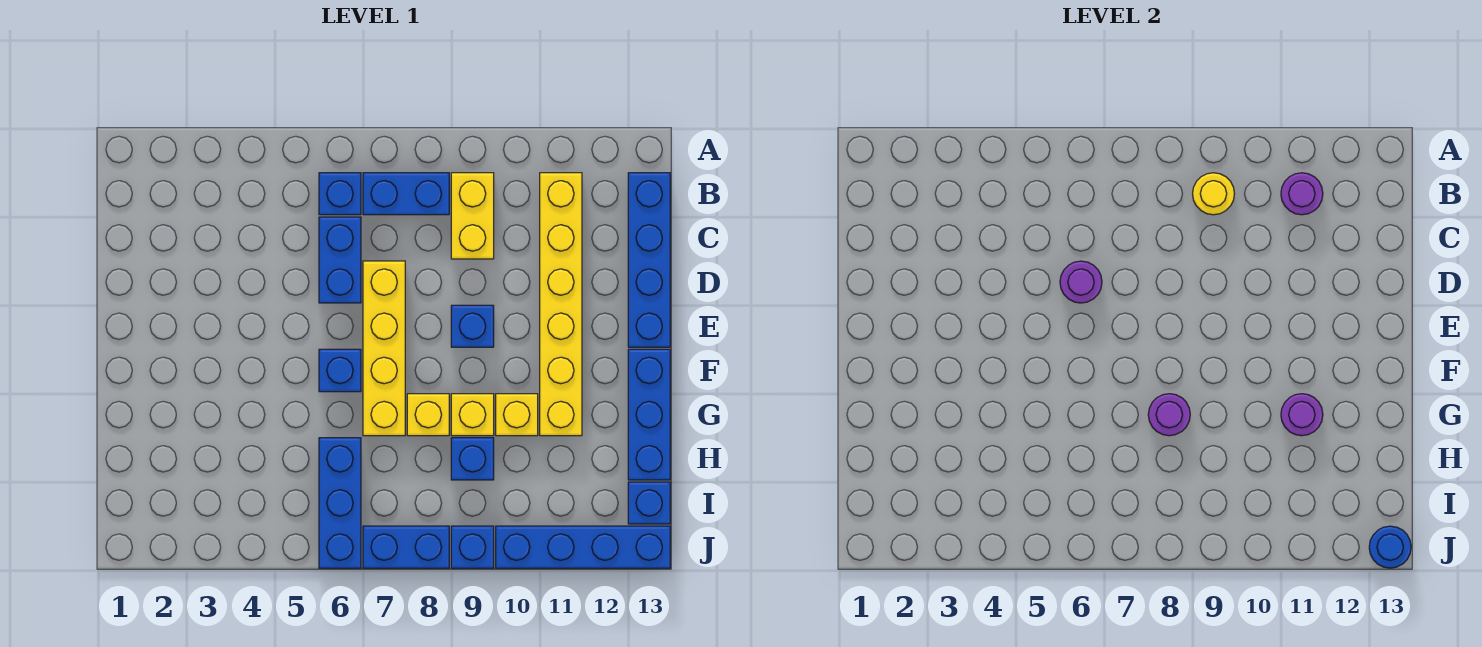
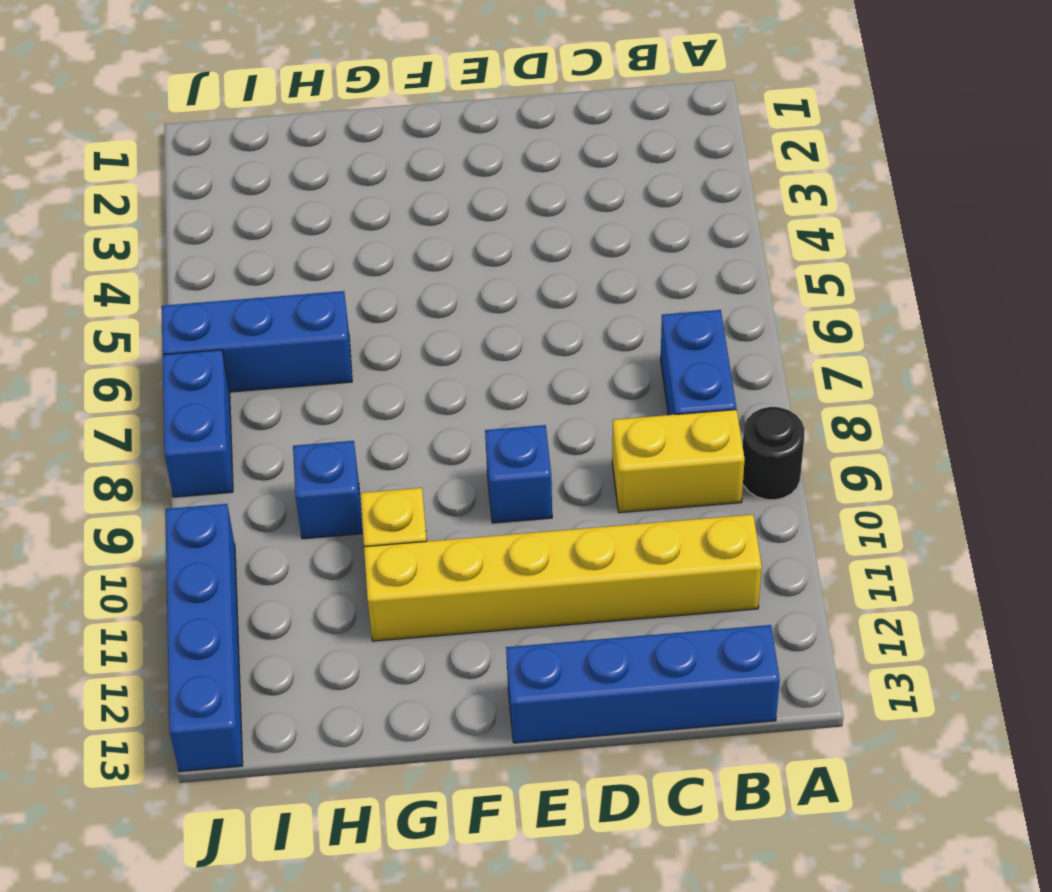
black round brick A9 level 1 -> none
none -> blue brick B6 level 1
none -> blue brick C6:D6 level 1
none -> yellow brick D7:G7 level 1

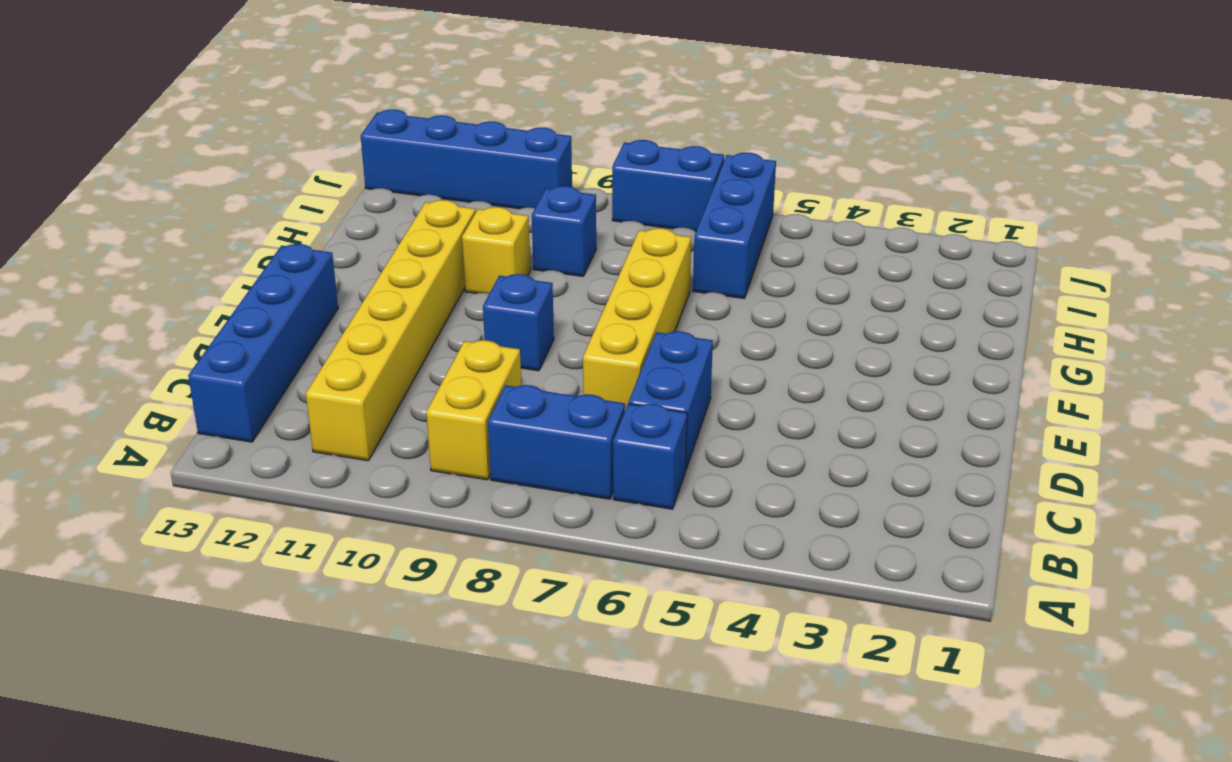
none -> blue brick F6 level 1
none -> blue brick F13:H13 level 1
none -> yellow brick G8 level 1

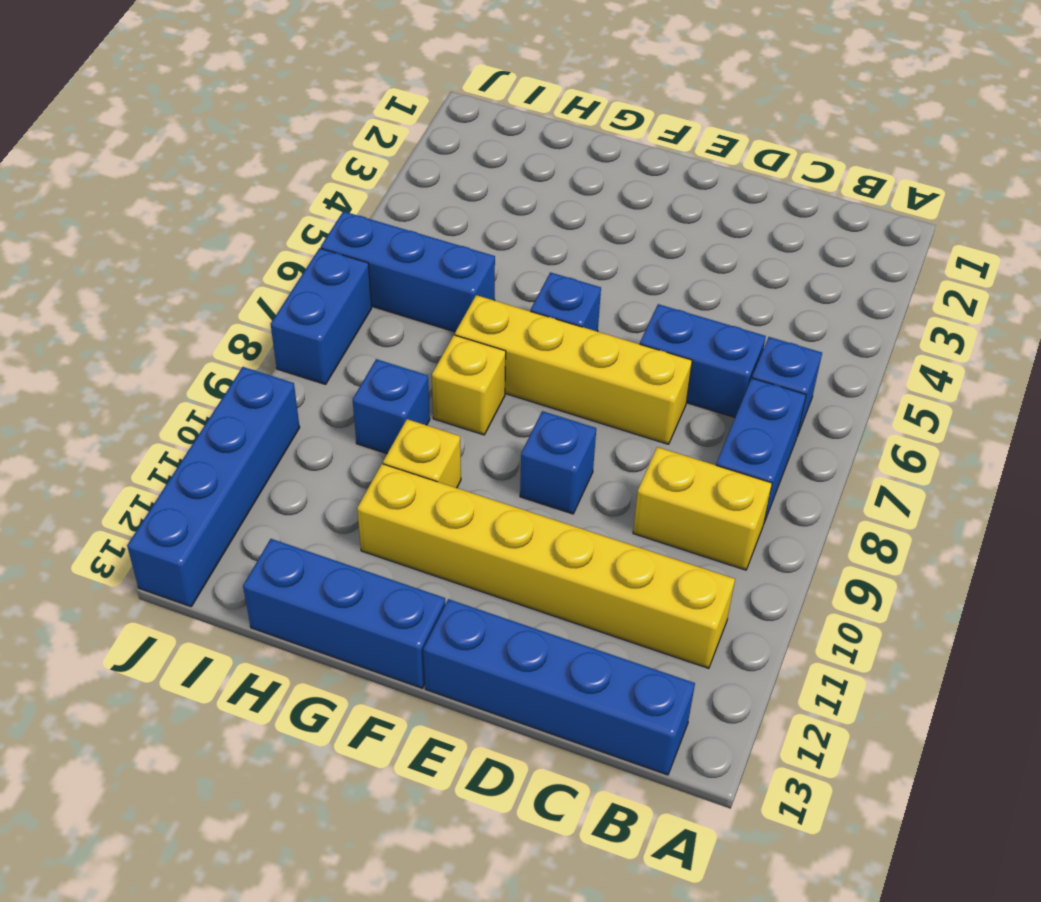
none -> yellow brick G9 level 1
none -> blue brick I13 level 1
none -> blue brick J9 level 1

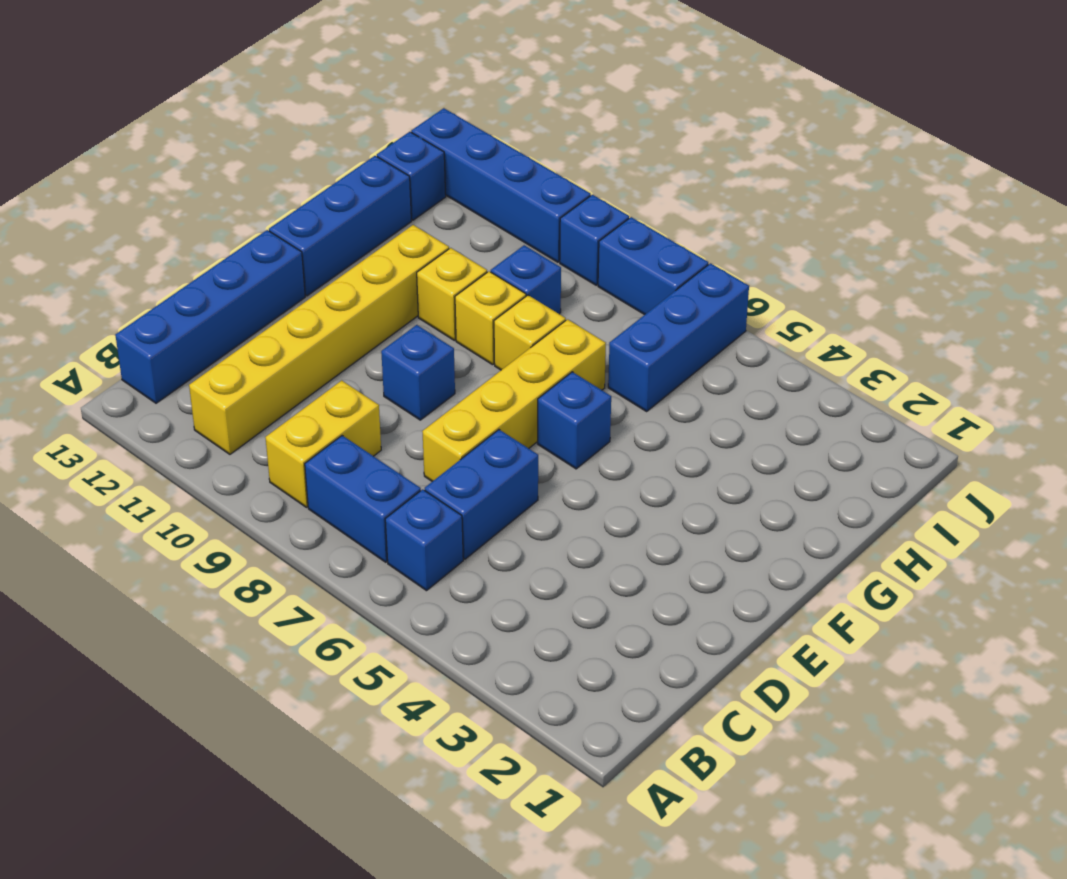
none -> yellow round brick B9 level 2
none -> purple round brick B11 level 2
none -> purple round brick D6 level 2

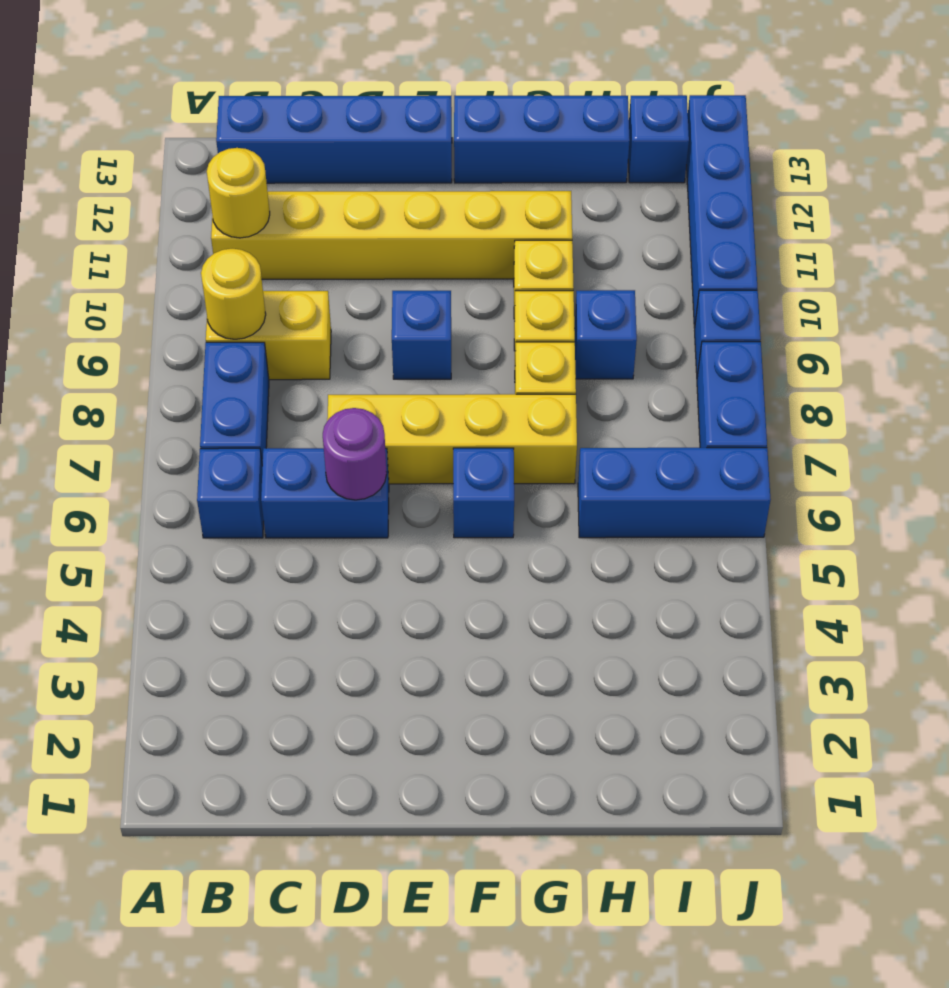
yellow round brick B11 level 2 -> purple round brick B11 level 2
none -> purple round brick G8 level 2
none -> purple round brick G11 level 2
none -> blue round brick J13 level 2

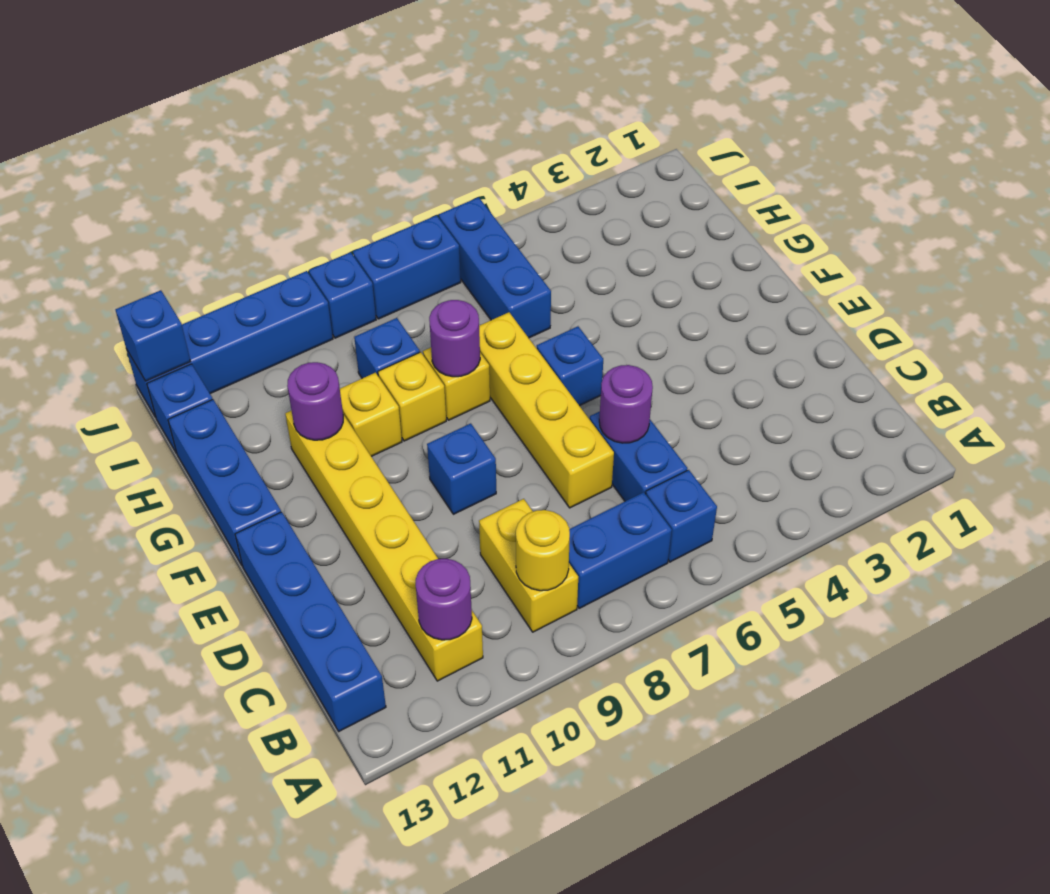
blue brick J13 level 2 -> blue round brick J13 level 2

